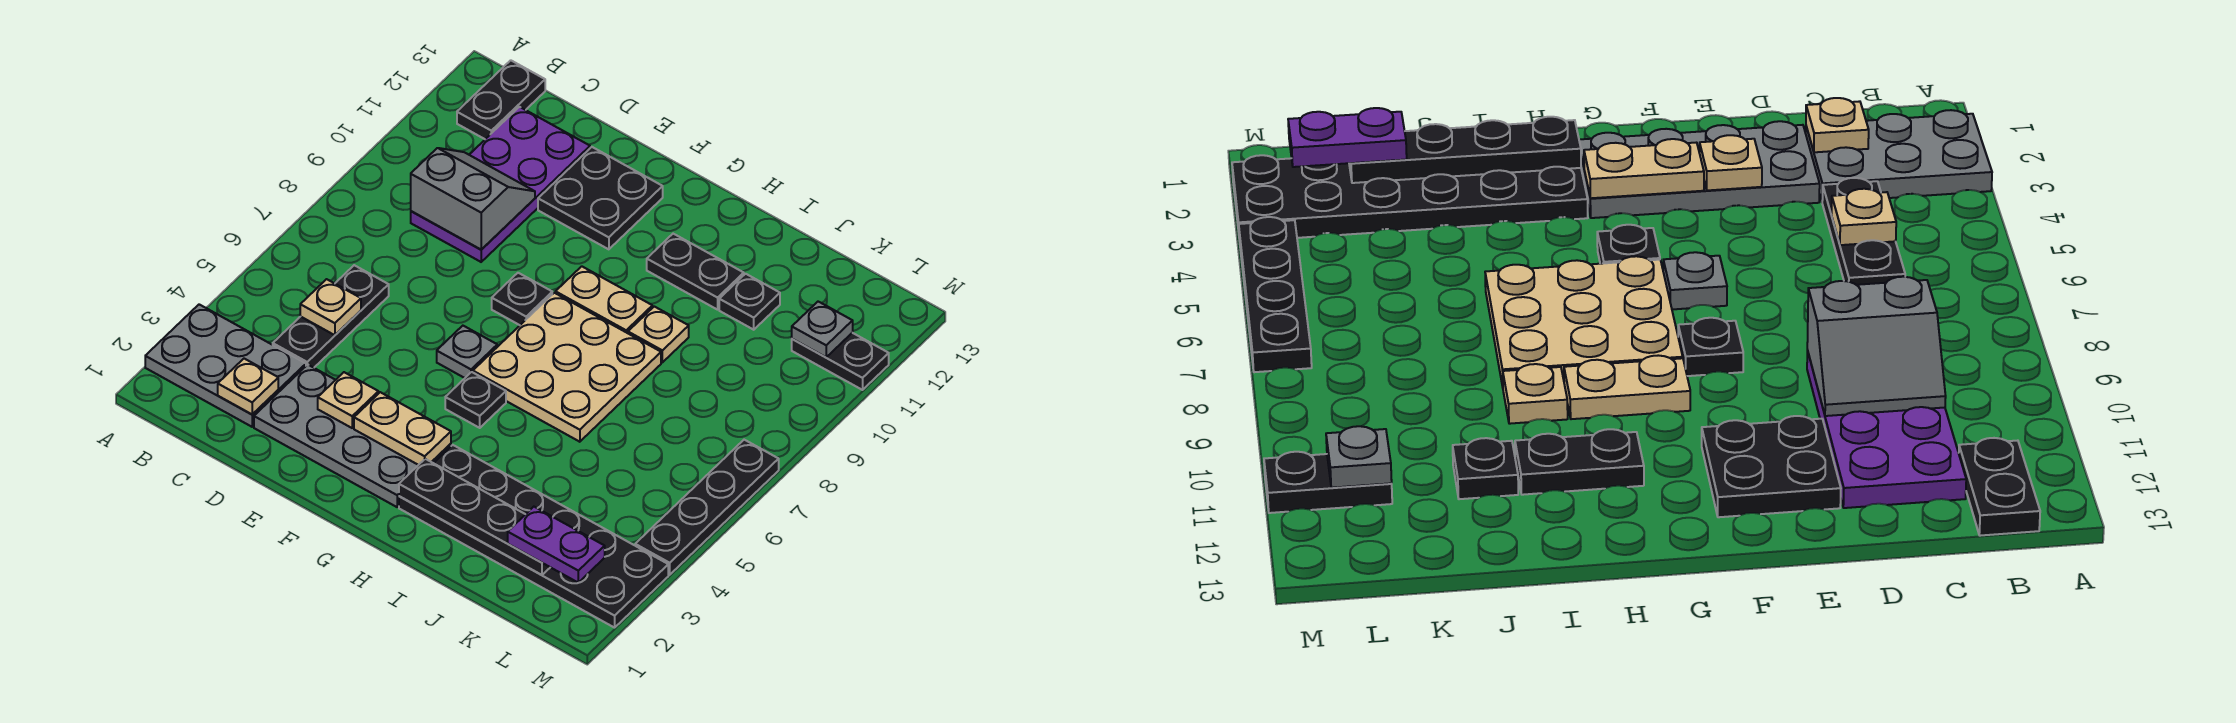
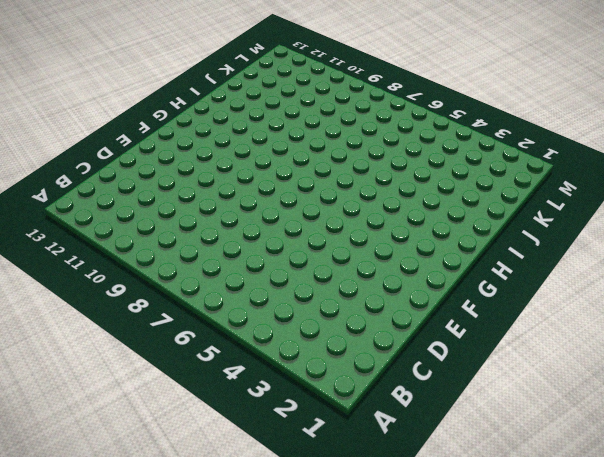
none -> grey plate A2:C3 level 1
none -> black plate B12:B13 level 1
none -> black plate C4:C6 level 1

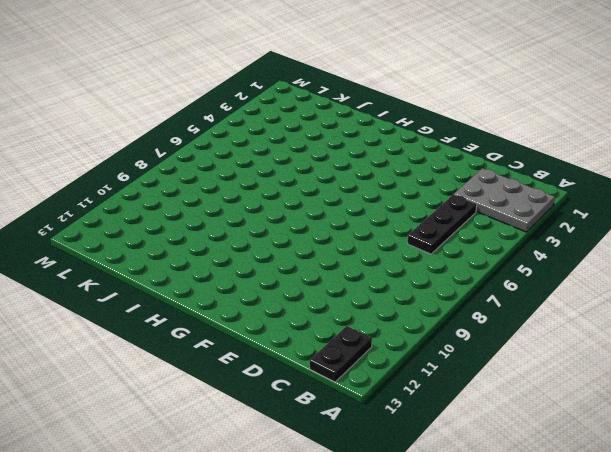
none -> purple plate C9:D12 level 1
none -> grey plate D2:G3 level 1
none -> black plate E11:F12 level 1

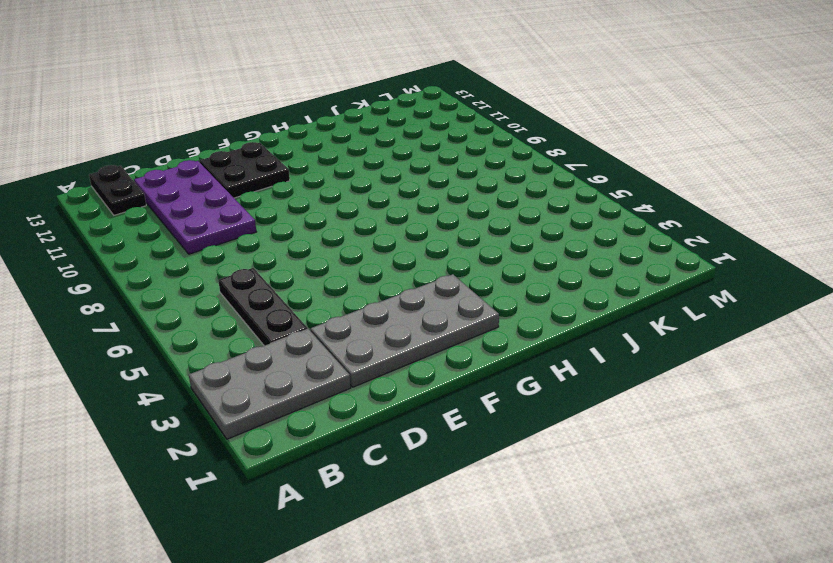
none -> grey plate F6 level 1
none -> black plate F8 level 1
none -> black plate G5 level 1

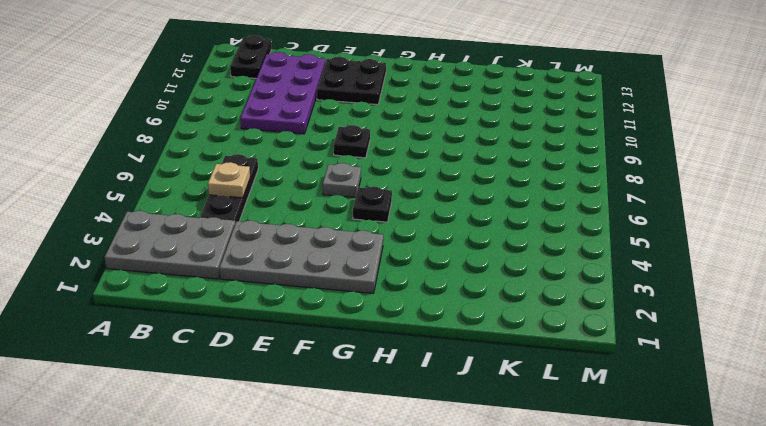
none -> tan plate G6:I8 level 1
none -> tan plate G9:H9 level 1
none -> black plate H2:M3 level 1

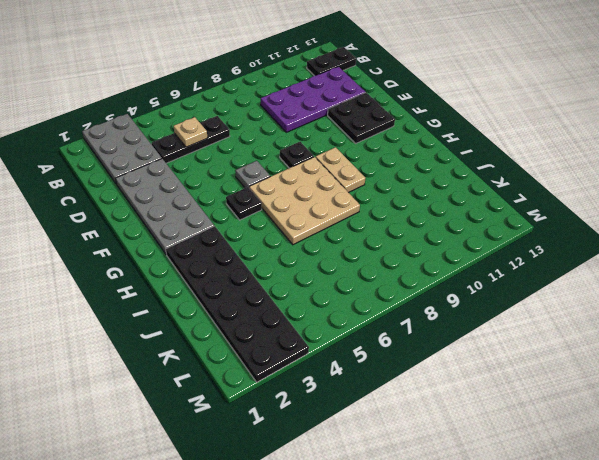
none -> black plate H11:I11 level 1
none -> tan plate I9 level 1
none -> black plate J11 level 1

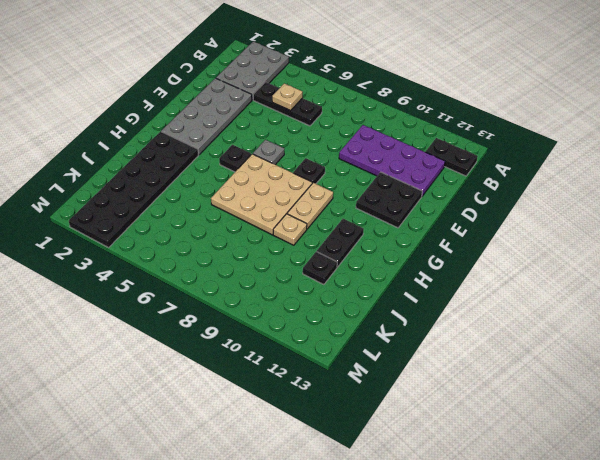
none -> black plate L11:M11 level 1
none -> black plate M4:M7 level 1
none -> tan plate C2 level 2

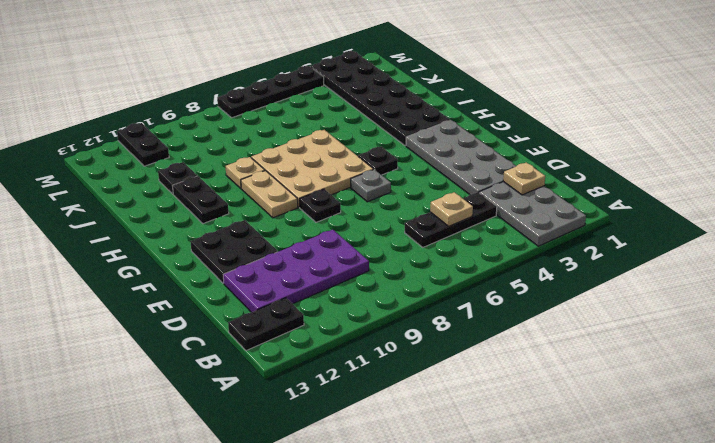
none -> grey slope C9:D10 level 2 top 9
none -> tan plate E3 level 2
none -> tan plate F3:G3 level 2

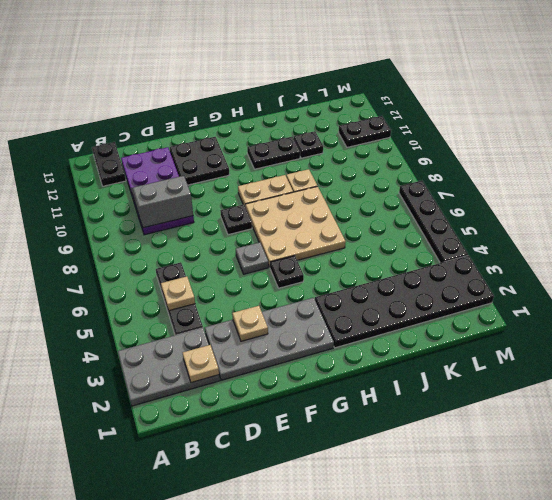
none -> tan plate F3:G3 level 2
none -> black plate H2:K2 level 2
none -> grey plate L11 level 2

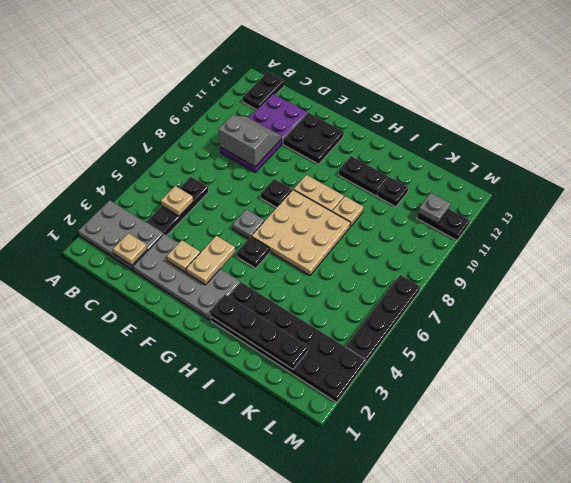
tan plate F3:F4 level 2 -> tan plate F3:G3 level 2
none -> purple plate K2:L2 level 3

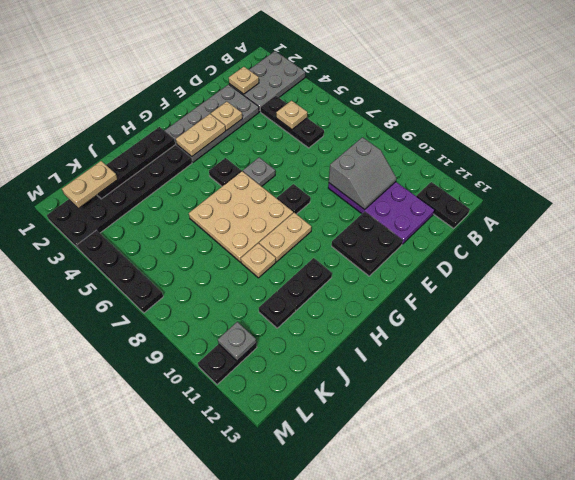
tan plate K2:L2 level 3 -> purple plate K2:L2 level 3

